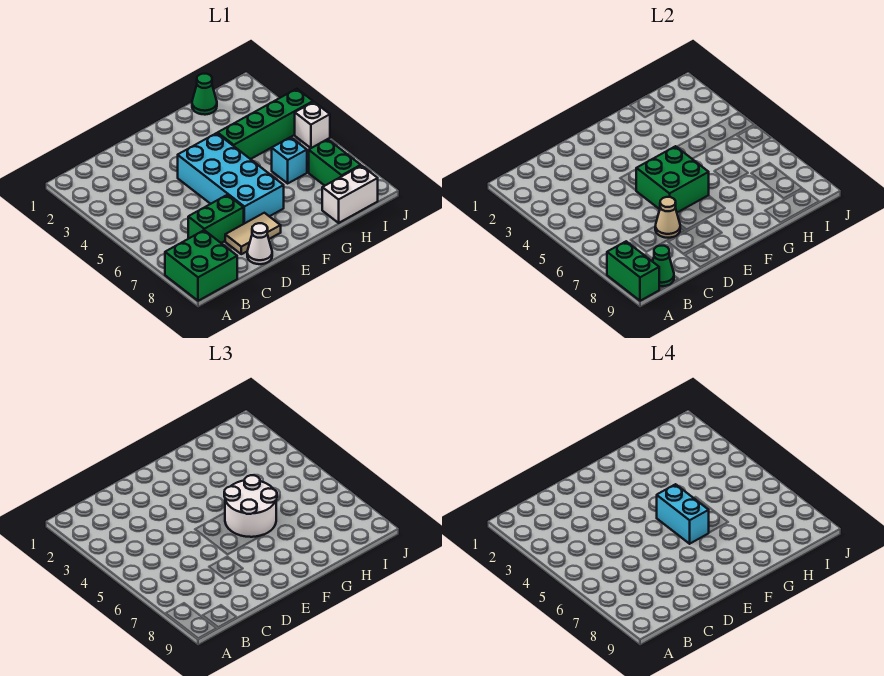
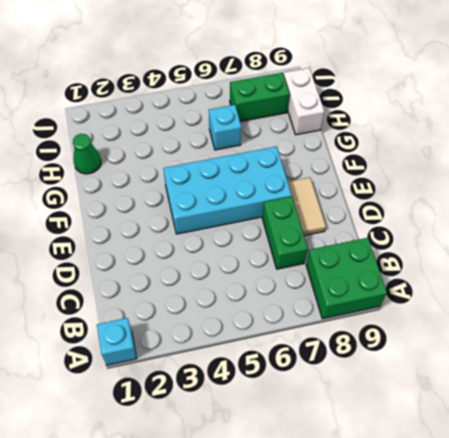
cyan brick A1 level 1 -> none
none -> white cone D9 level 1
none -> green brick G4:J4 level 1
none -> white brick J5 level 1

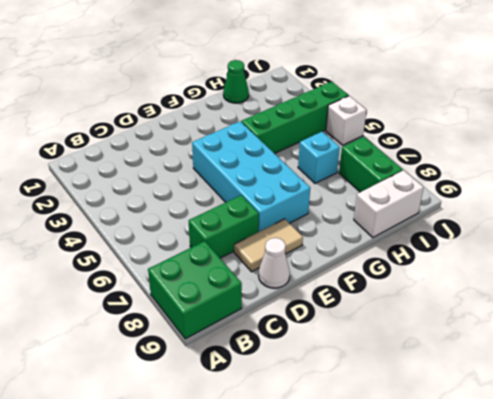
none -> green brick A8:A9 level 2
none -> green cone B9 level 2
none -> tan cone D7 level 2

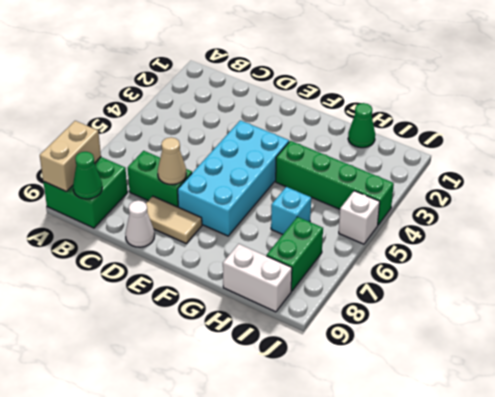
tan brick A8:A9 level 2 -> green brick A8:A9 level 2
none -> green brick E5:F6 level 2
none -> white round brick F5:G6 level 3
none -> cyan brick F5:F6 level 4

